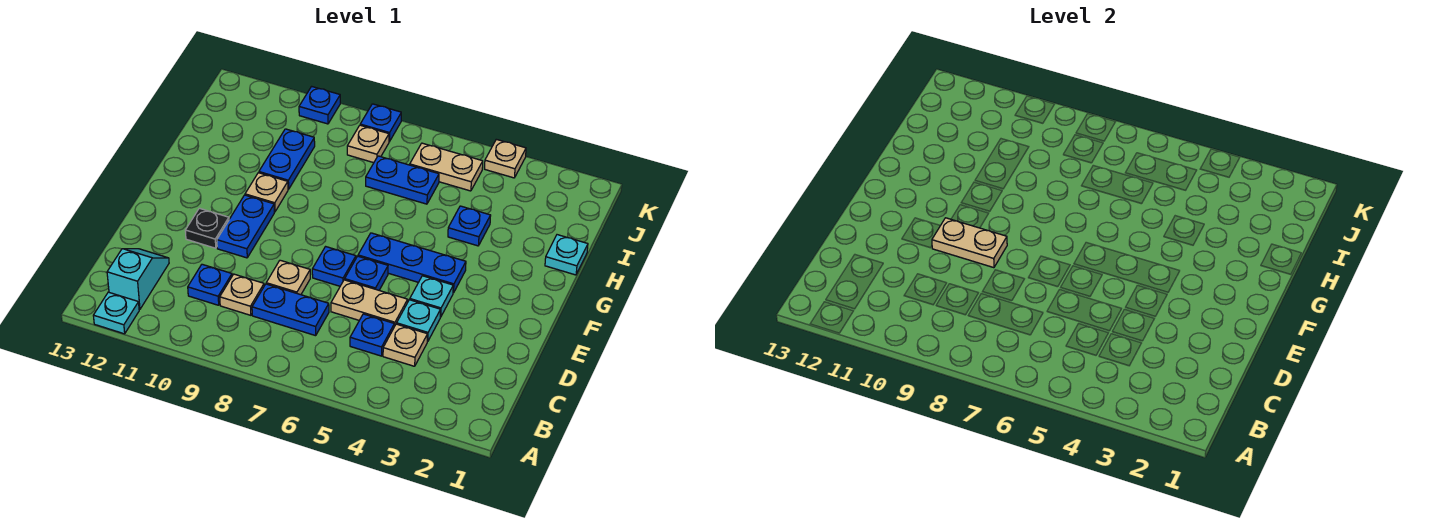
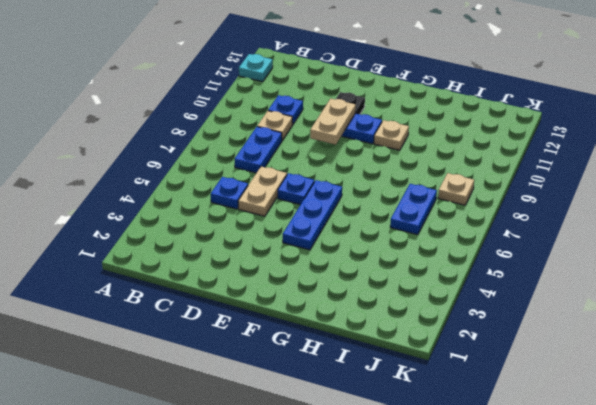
none -> cyan slope B12:C12 level 1 top B
none -> tan plate C4 level 1
none -> cyan plate D4 level 1

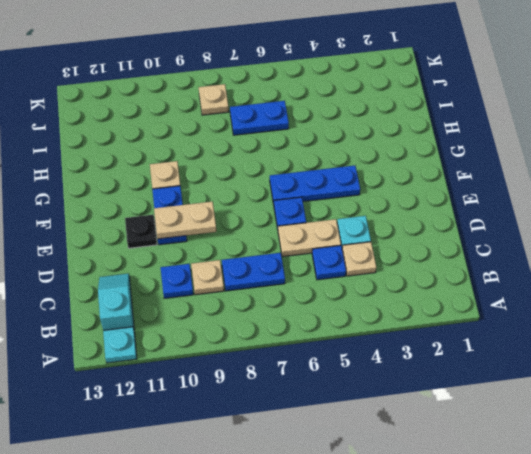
none -> tan plate D8 level 1
none -> cyan plate E4 level 1
none -> blue plate E7 level 1

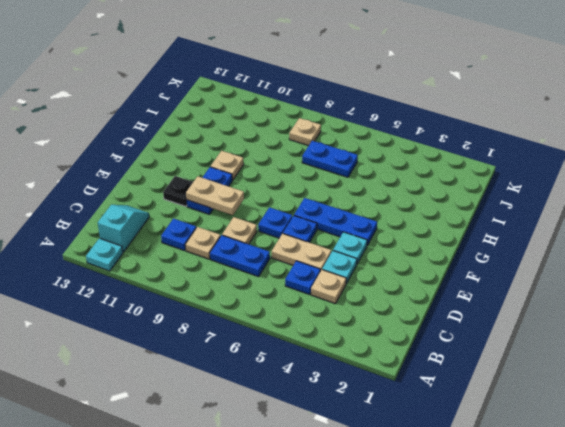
none -> cyan plate H1 level 1
none -> blue plate H4 level 1
none -> blue plate H10:I10 level 1

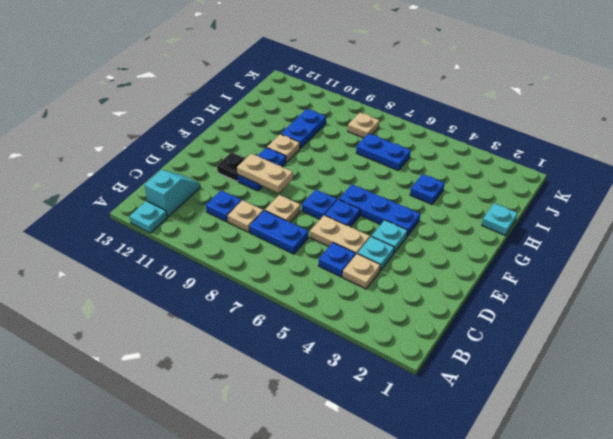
none -> tan plate J5:J6 level 1
none -> tan plate K4 level 1
none -> blue plate K8 level 1

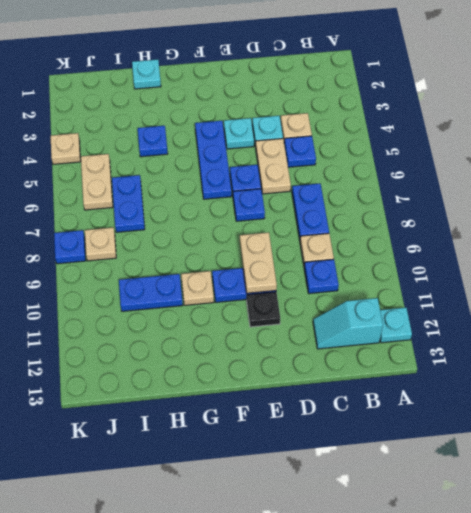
none -> tan plate D8 level 1
none -> blue plate K10 level 1

